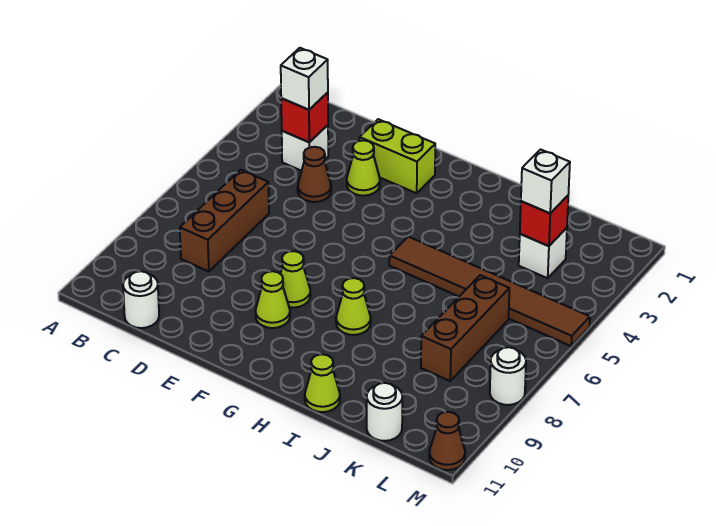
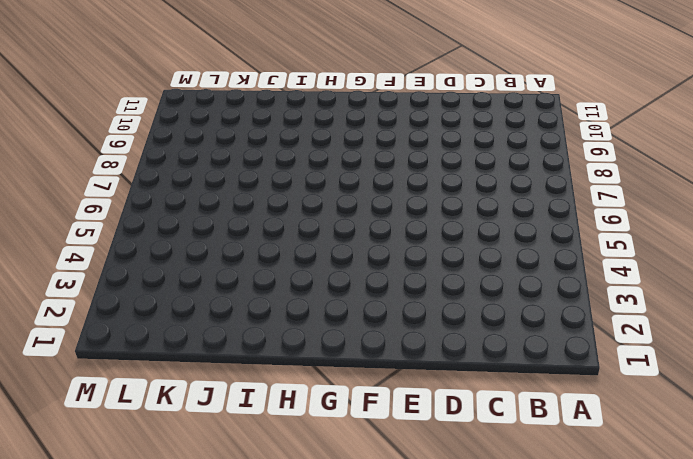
none -> white brick C3 level 1
none -> brown brick C6:C8 level 1
none -> white round brick C11 level 1

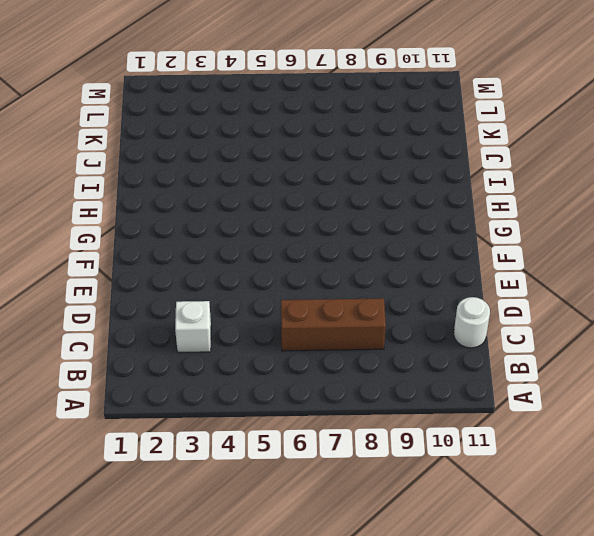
none -> brown cone D4 level 1
none -> lime brick E2:F2 level 1
none -> lime cone E3 level 1

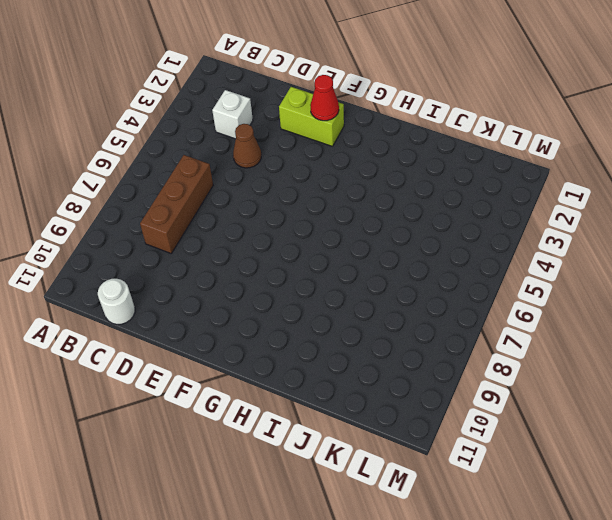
red cone F2 level 2 -> none
none -> lime cone E3 level 1
none -> lime cone F8 level 1
none -> lime cone F9 level 1

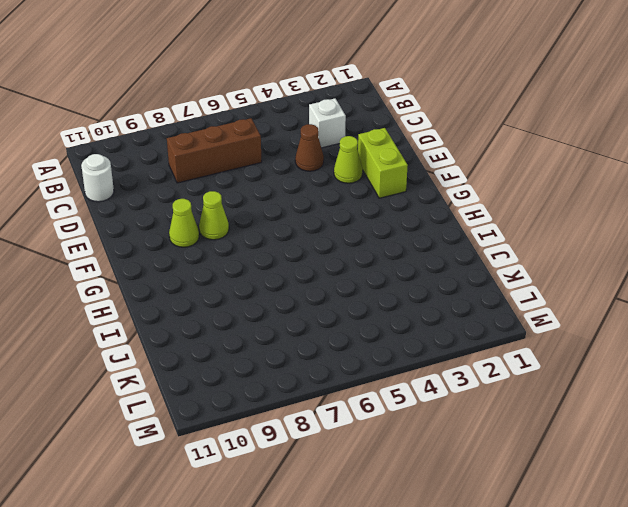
none -> brown tile H5:M5 level 1
none -> lime cone H8 level 1
none -> lime cone I11 level 1

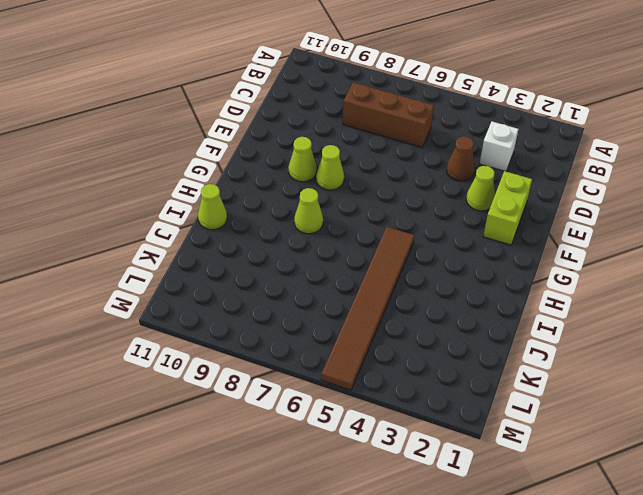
none -> white round brick C11 level 1
none -> white brick K3 level 1
none -> brown brick K6:K8 level 1

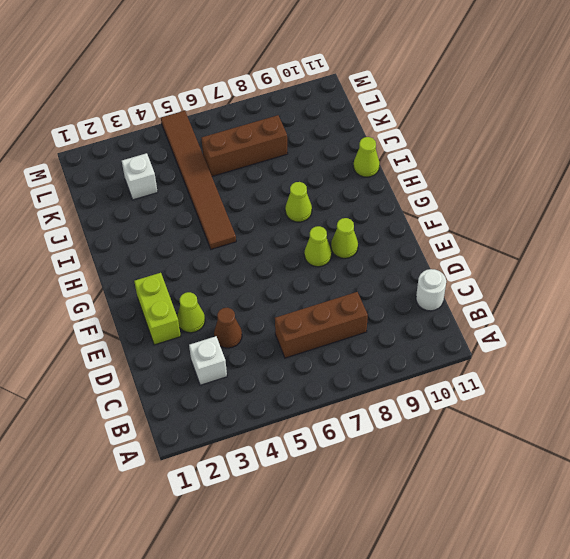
none -> white round brick K11 level 1
none -> white round brick M8 level 1
none -> brown cone M11 level 1

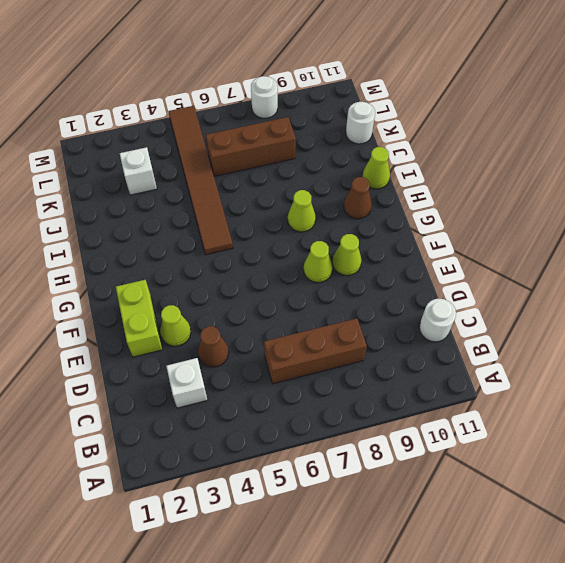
brown cone H10 level 1 -> brown cone M11 level 1
none -> red brick C3 level 2
none -> red brick K3 level 2
none -> white brick C3 level 3

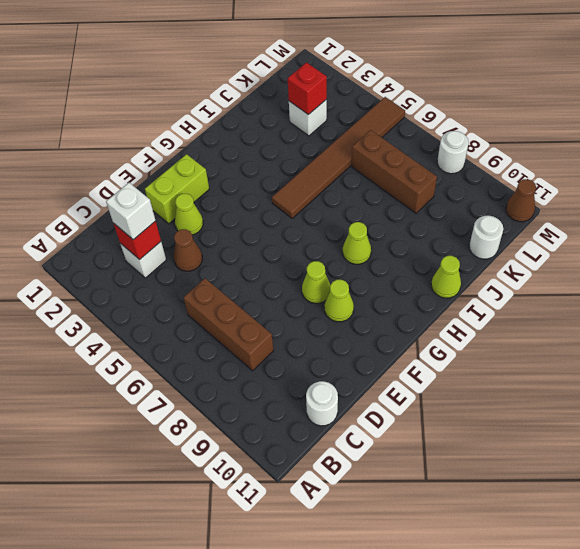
none -> white brick K3 level 3

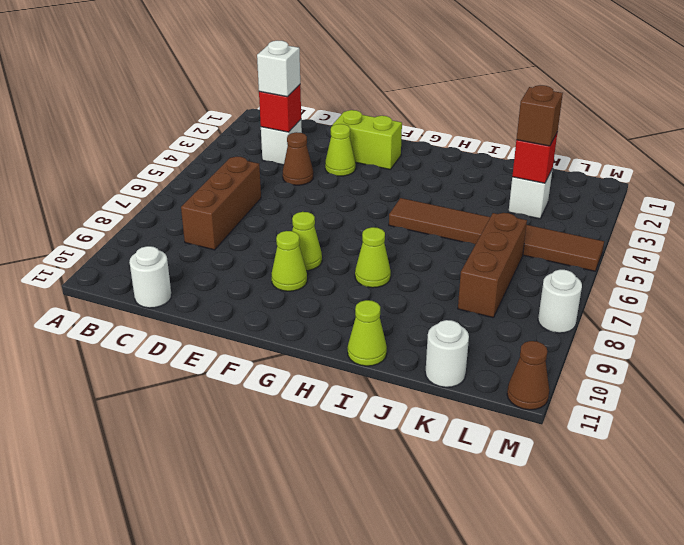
brown brick K3 level 3 -> white brick K3 level 3

